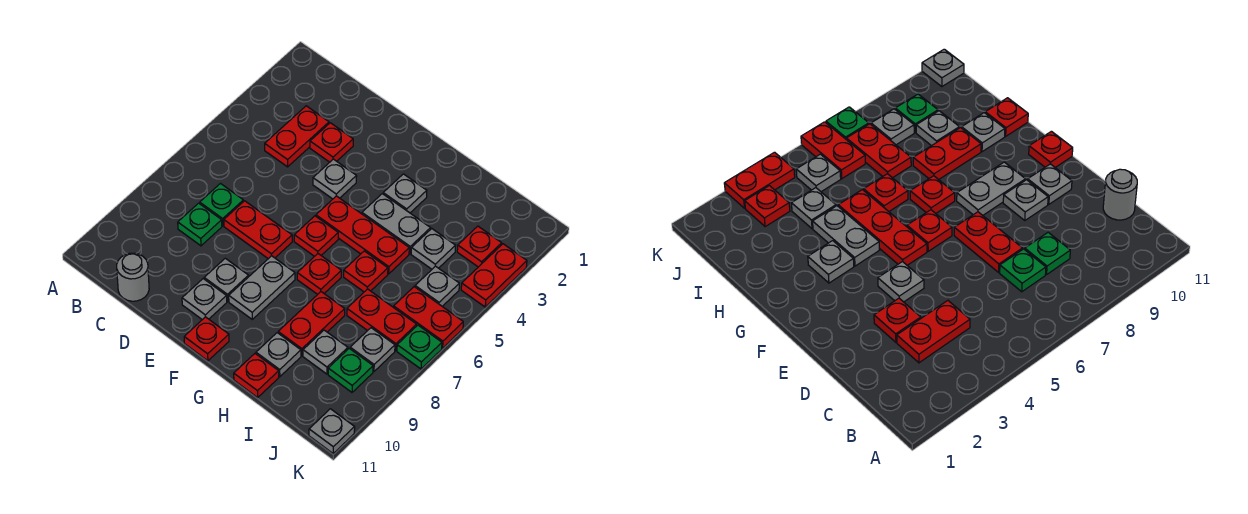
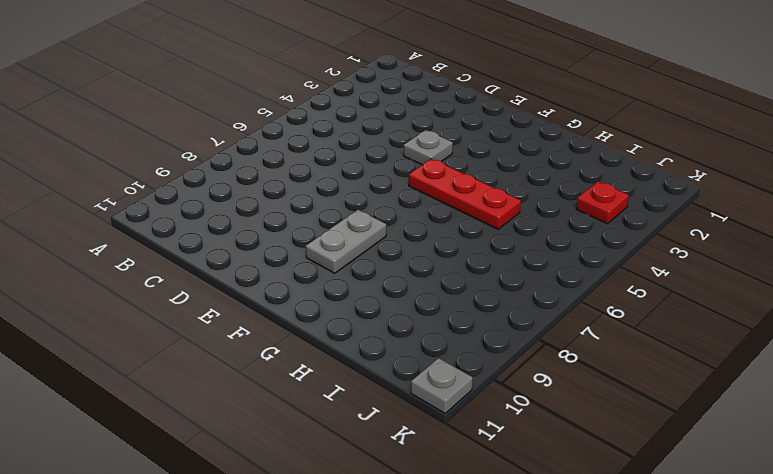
none -> red plate C3:C4 level 1
none -> green plate C7 level 1
none -> green plate C8 level 1
none -> grey round brick C11 level 1

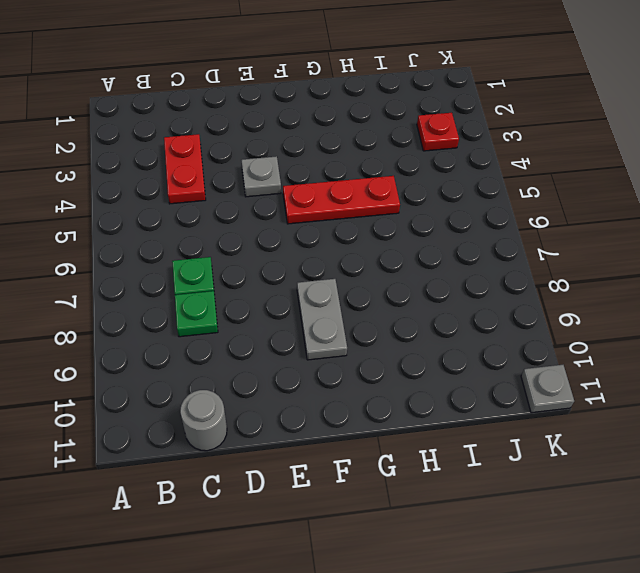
none -> red plate D3 level 1
none -> red plate D7:E7 level 1
none -> grey plate E9 level 1
none -> grey plate E10 level 1

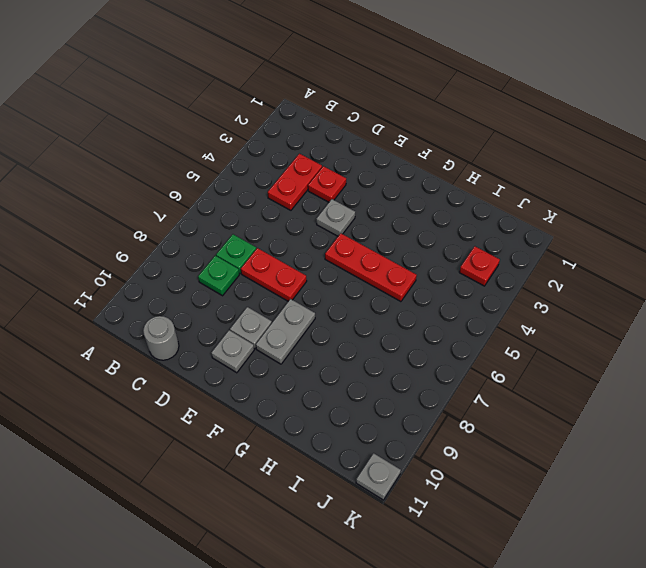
none -> red plate F6 level 1
none -> red plate F11 level 1
none -> grey plate G3 level 1
none -> grey plate G4:H4 level 1

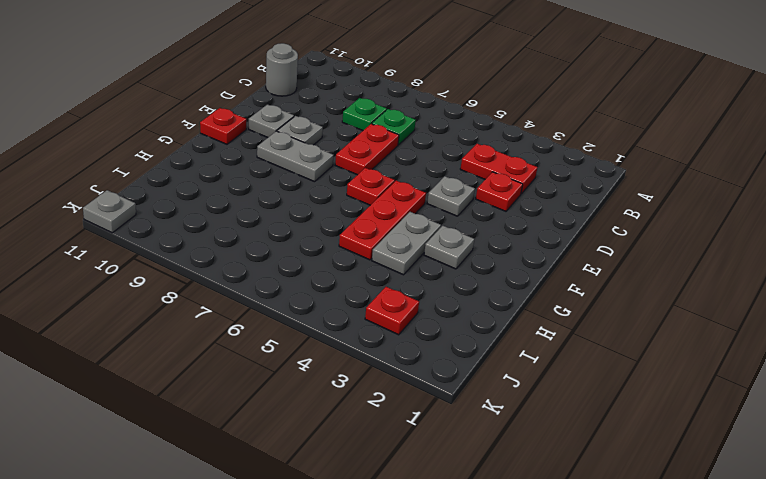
none -> red plate G7 level 1
none -> red plate H6 level 1
none -> red plate H8:H9 level 1
none -> grey plate H10 level 1

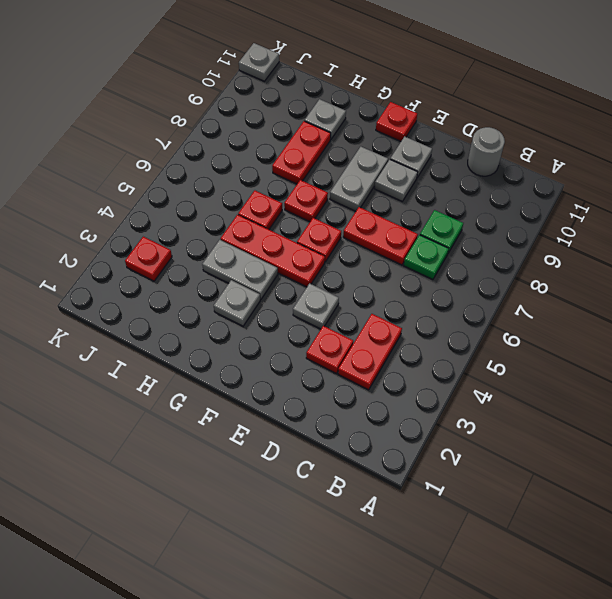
none -> red plate H11 level 1
none -> grey plate I4 level 1
none -> red plate I7:J7 level 1
none -> grey plate I9 level 1

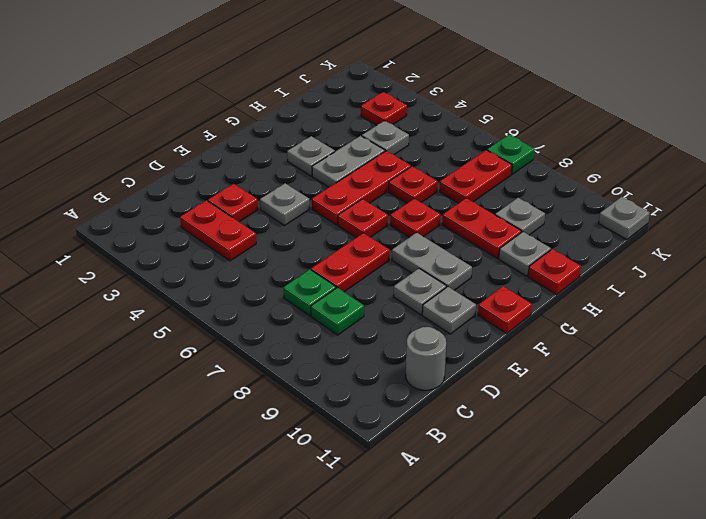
none -> grey plate J5 level 1
none -> red plate J6:K6 level 1
none -> grey plate J8 level 1
none -> green plate J9 level 1

